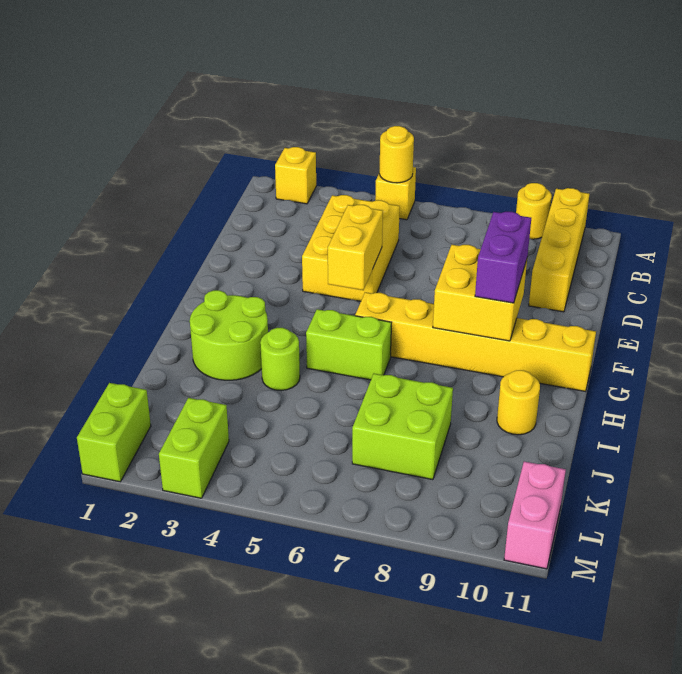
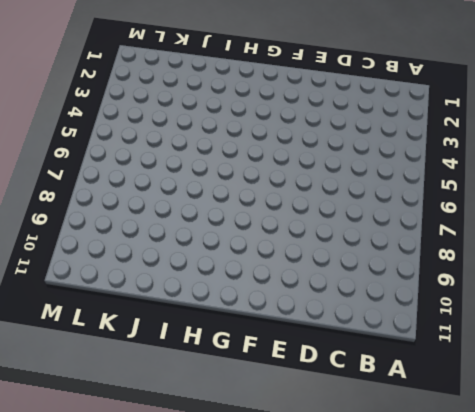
none -> yellow brick A2 level 1
none -> yellow brick A5 level 1
none -> yellow round brick A9 level 1

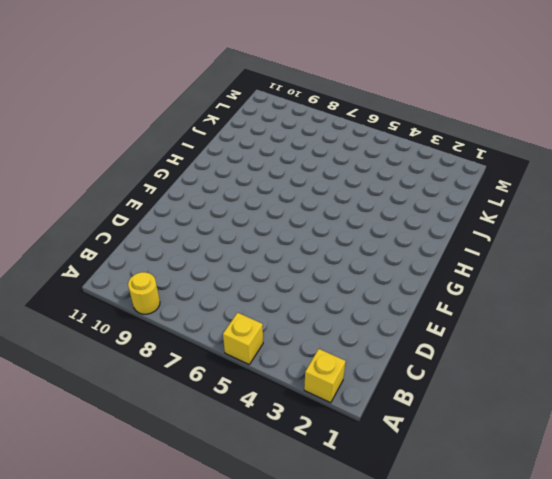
none -> yellow brick A10:D10 level 1
none -> yellow brick C4:E5 level 1
none -> yellow brick G6:G11 level 1

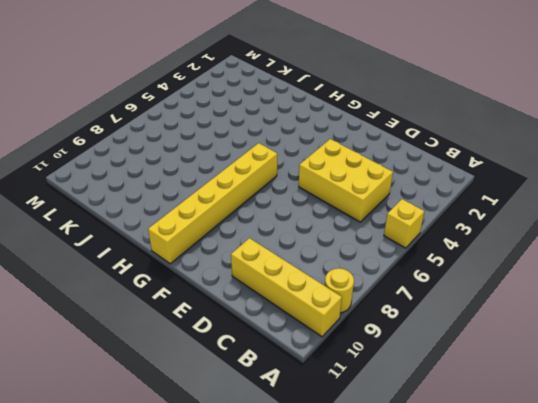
none -> yellow brick A2 level 1
none -> lime round brick H2:I3 level 1
none -> lime brick H5:H6 level 1

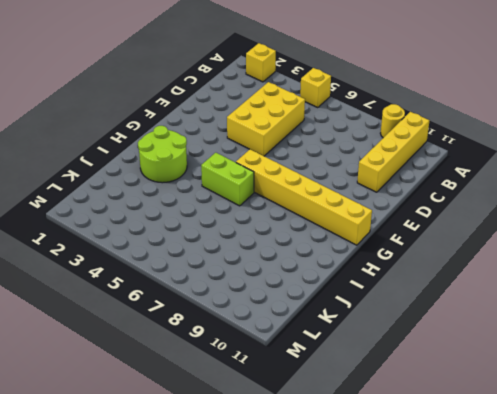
none -> lime round brick I4 level 1
none -> yellow round brick I10 level 1
none -> lime brick J7:K8 level 1

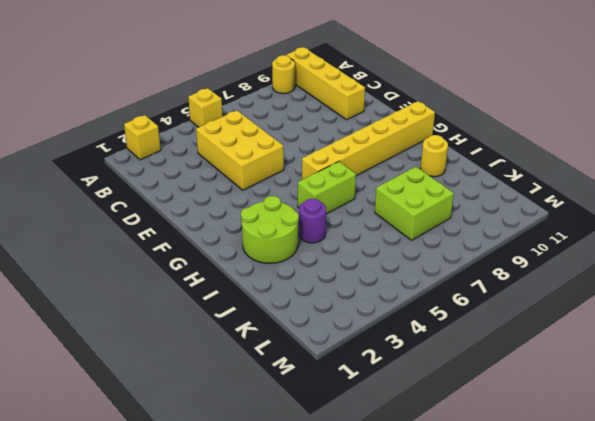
purple round brick I4 level 1 -> lime round brick I4 level 1
none -> lime brick L1:M1 level 1
none -> lime brick L3:M3 level 1
none -> pink brick L11:M11 level 1

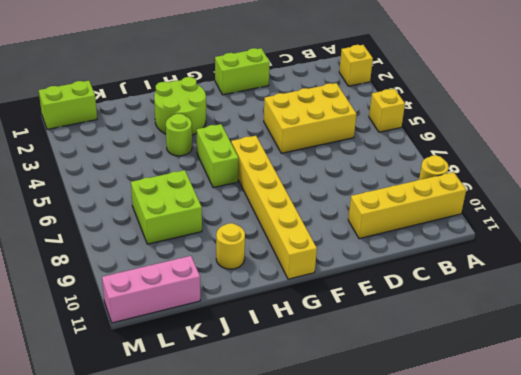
lime brick E1:F1 level 1 -> lime brick L3:M3 level 1
pink brick K11:M11 level 1 -> pink brick L11:M11 level 1
none -> yellow round brick A5 level 2
none -> yellow brick E5:F5 level 2
none -> yellow brick F8:G9 level 2

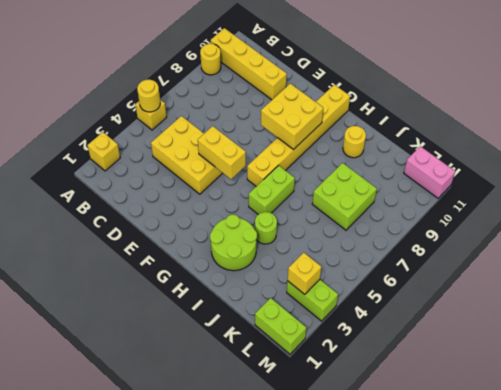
yellow brick L3 level 2 -> none
none -> purple brick F9:G9 level 3

